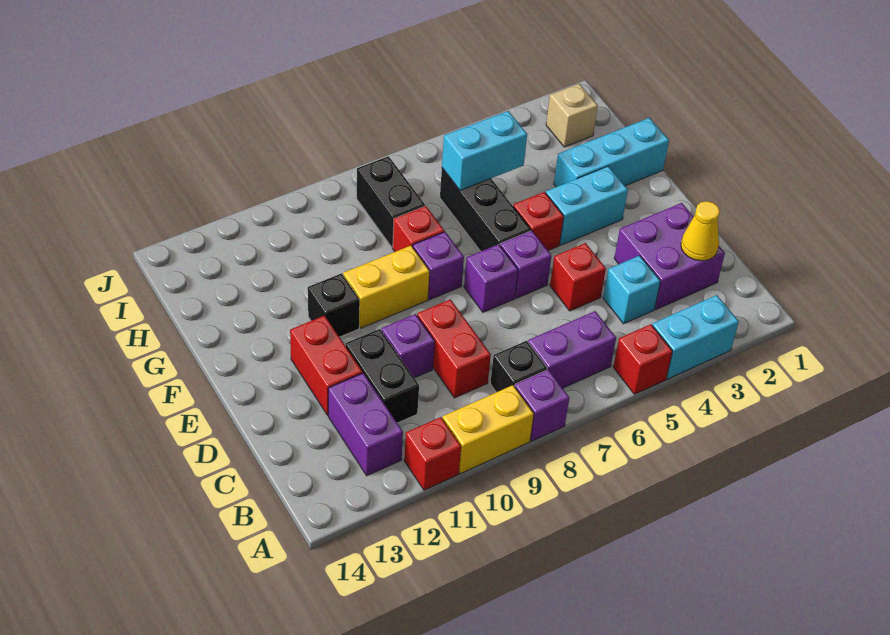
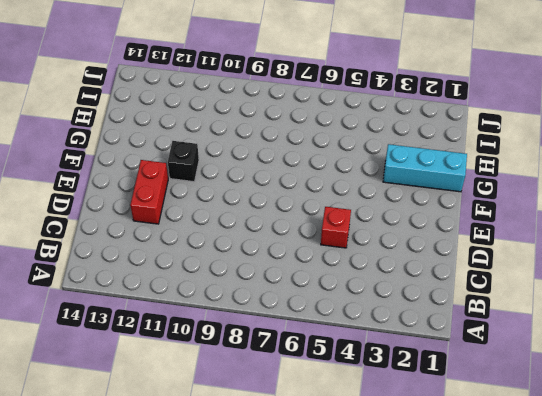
none -> cyan brick A3:A4 level 1
none -> red brick A5 level 1
none -> purple brick A8 level 1

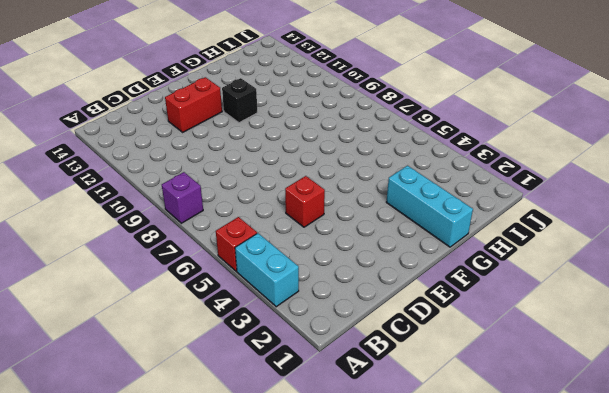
none -> yellow brick A9:A10 level 1
none -> red brick A11 level 1
none -> purple brick B6:B7 level 1

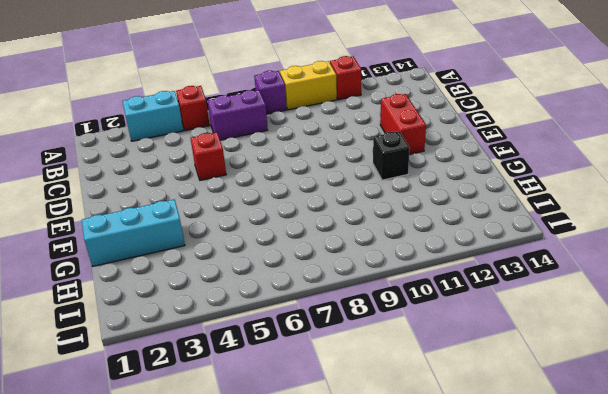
none -> black brick B8 level 1
none -> purple brick B12:C12 level 1
none -> purple brick C2:D3 level 1

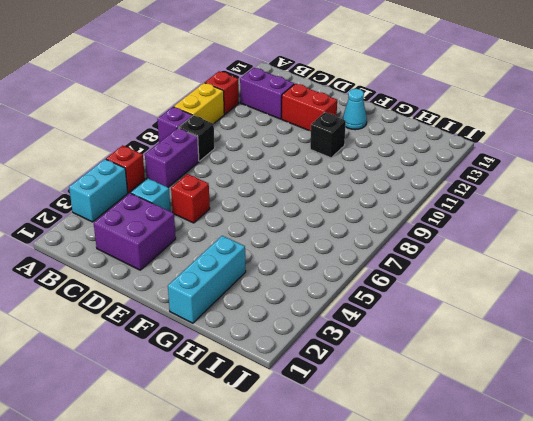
cyan cone F13 level 1 -> none
none -> red brick C9:D9 level 1
none -> black brick C11:D11 level 1
none -> purple brick D10 level 1

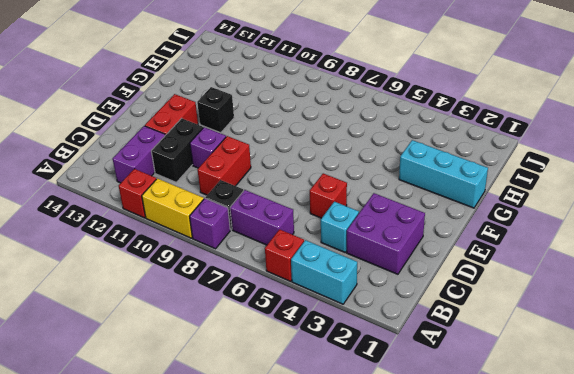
none -> purple brick E6 level 1
none -> purple brick E7 level 1
none -> cyan brick F3:F4 level 1

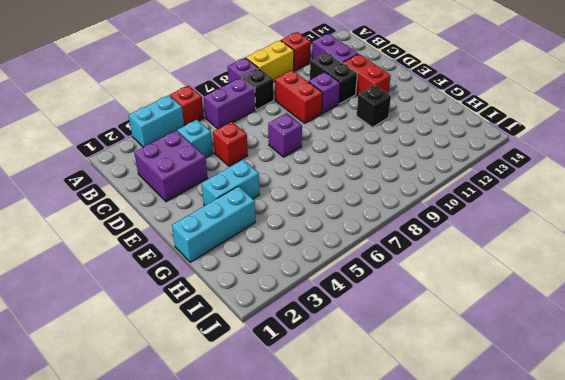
none -> purple brick E6 level 1
none -> red brick F5 level 1
none -> black brick F6:H6 level 1

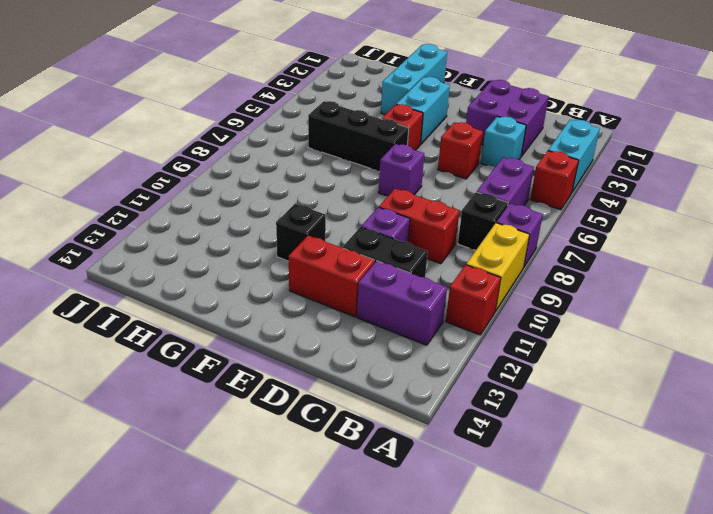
none -> purple brick E6 level 1
none -> purple brick F8 level 1
none -> yellow brick F9:F10 level 1

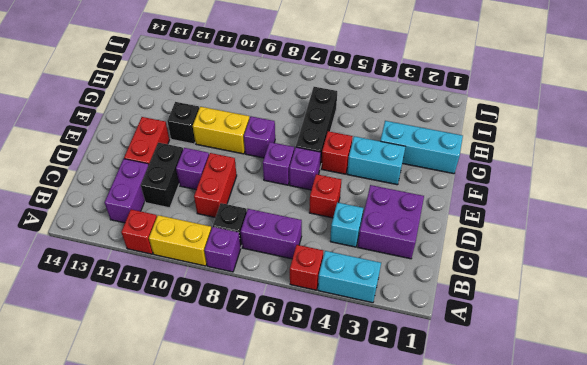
none -> red brick G8 level 1
none -> black brick H8:I8 level 1
none -> tan brick I2 level 1

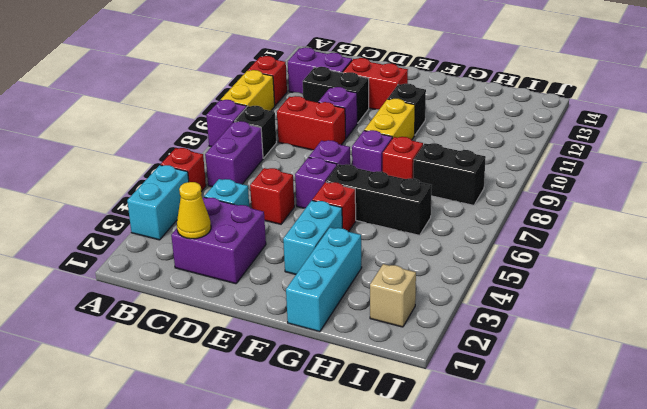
none -> cyan brick H5:H6 level 2

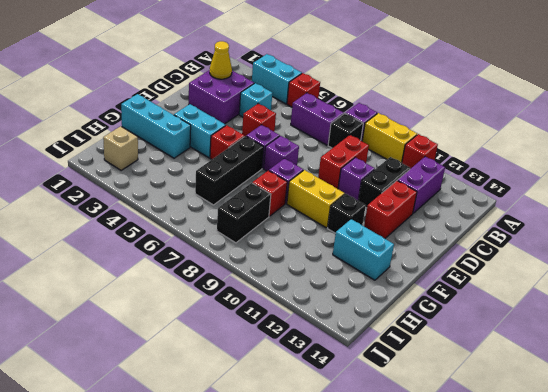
cyan brick G12:G13 level 1 -> cyan brick H5:H6 level 2

